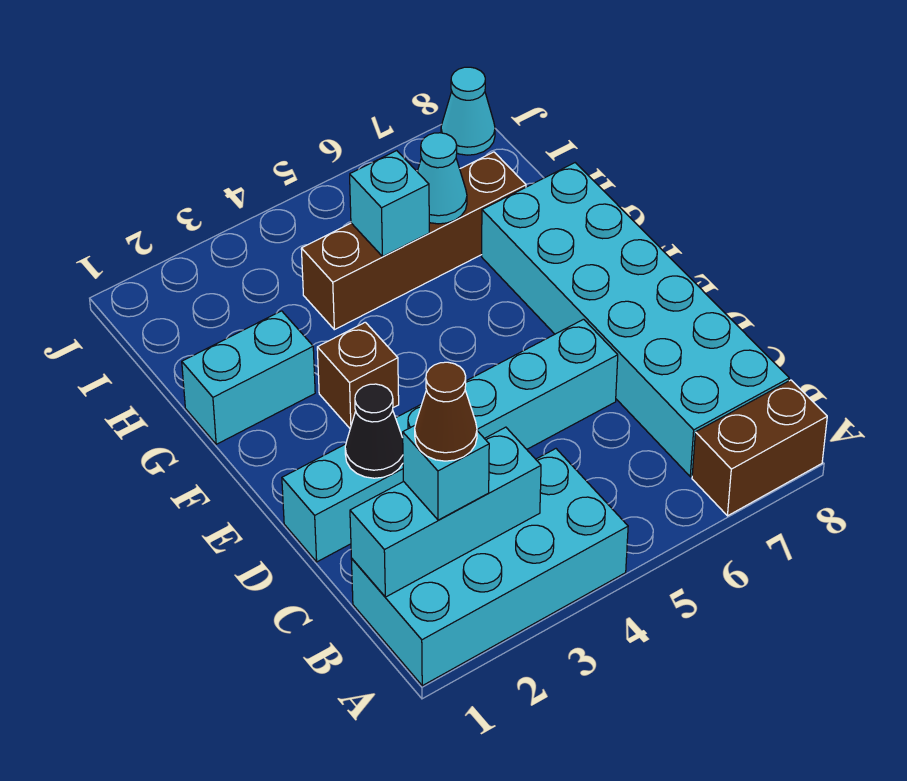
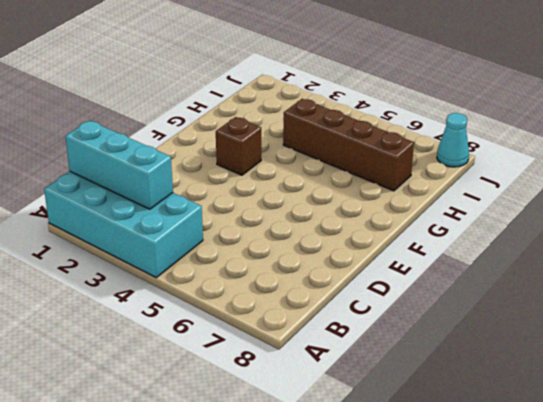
none -> brown brick A7:A8 level 1
none -> cyan brick B7:G8 level 1
none -> cyan brick D1:D6 level 1

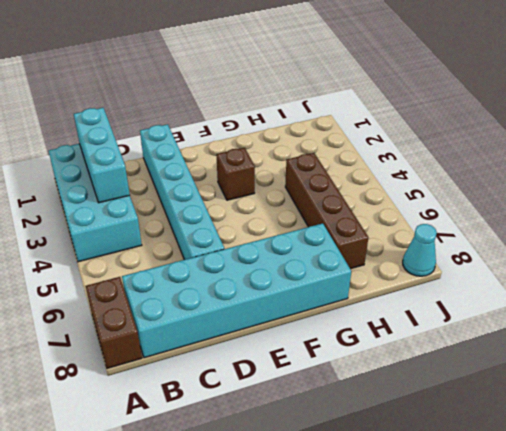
none -> cyan brick G1:G2 level 1
none -> black cone D2 level 2
none -> cyan brick H5 level 2

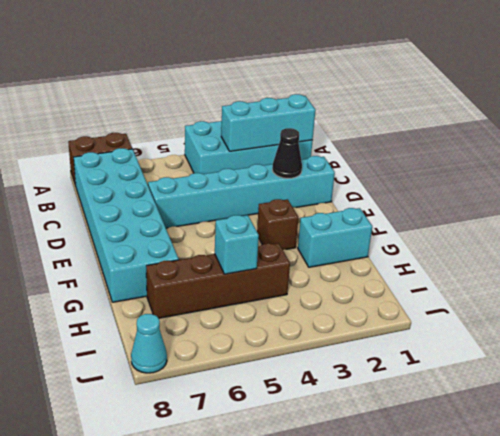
none -> cyan cone H6 level 2
none -> cyan brick B2 level 3
none -> brown cone B2 level 4

